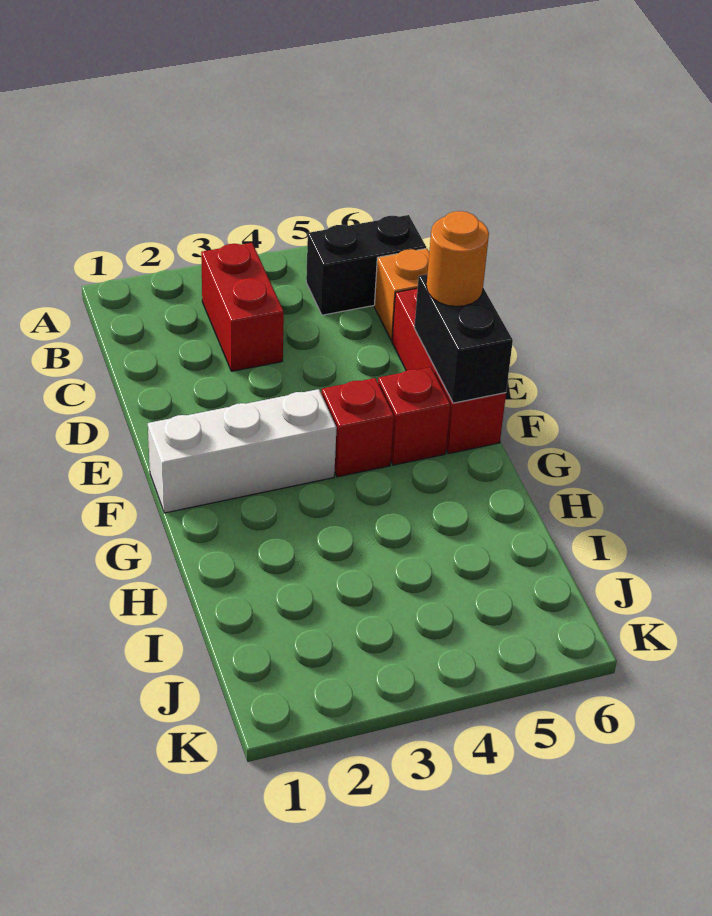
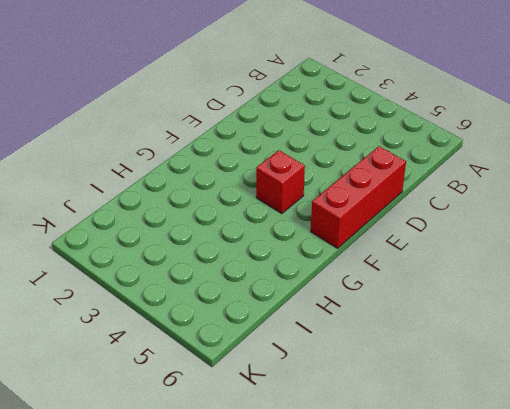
none -> red brick B3:C3 level 1
none -> black brick B5:B6 level 1

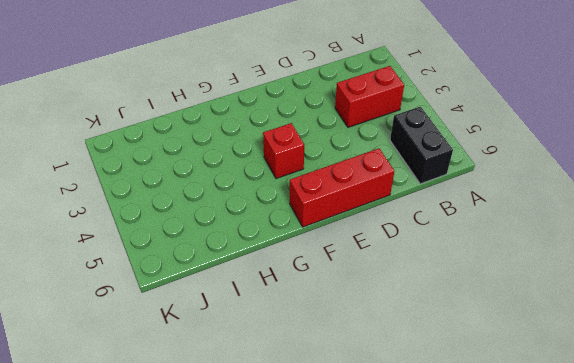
none -> orange brick C6 level 1
none -> white brick F1:F3 level 1

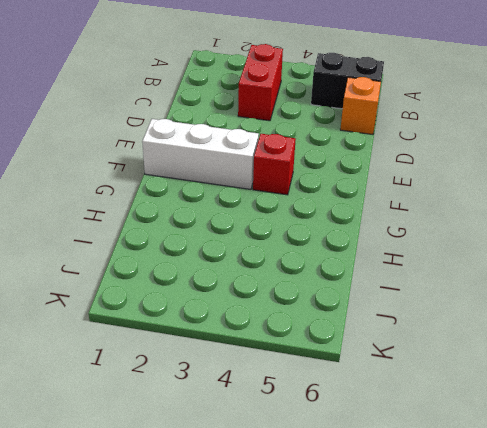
none -> red brick D6:F6 level 1
none -> red brick F5 level 1

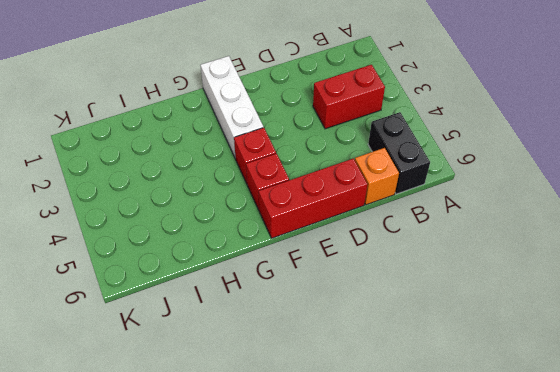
none -> black brick E6:F6 level 2
none -> orange round brick E6 level 3

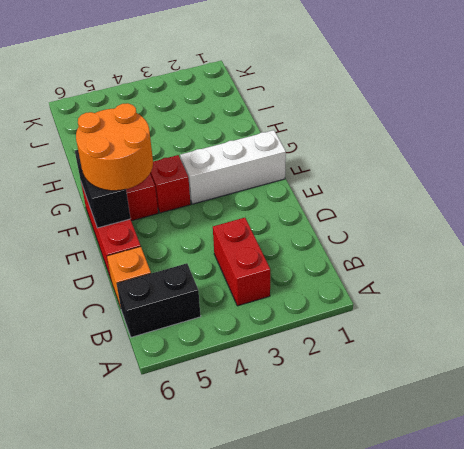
orange round brick E5:F6 level 3 -> orange round brick E6 level 3

